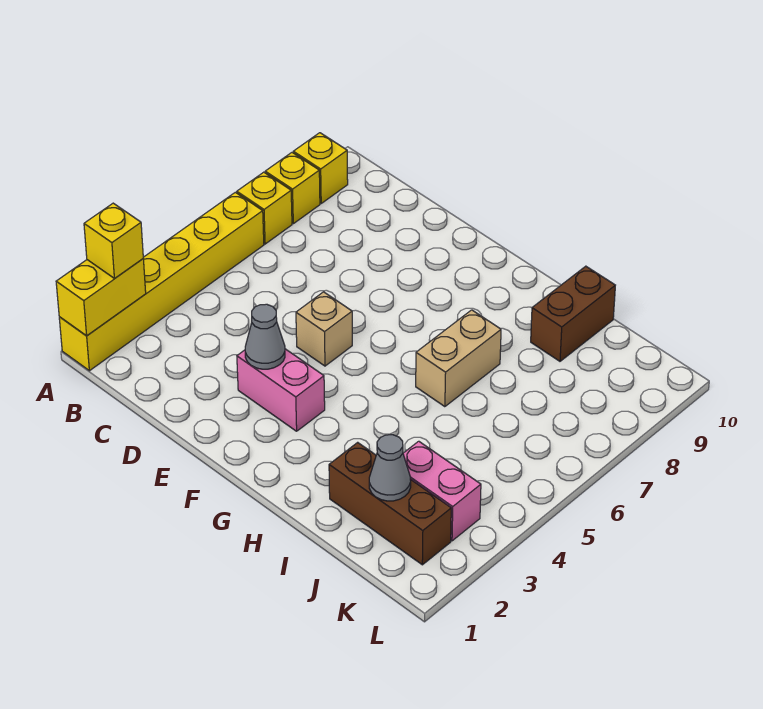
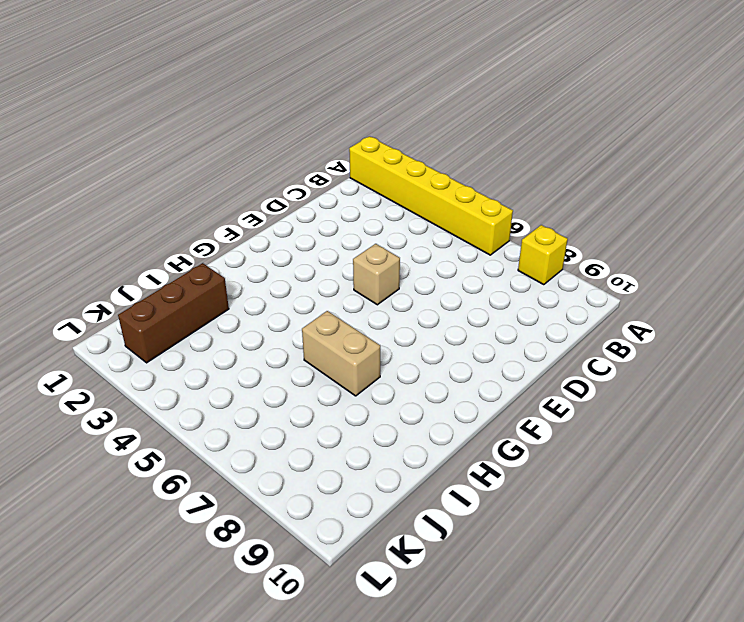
none -> yellow brick A7 level 1
none -> yellow brick A9 level 1
none -> pink brick E3:F3 level 1

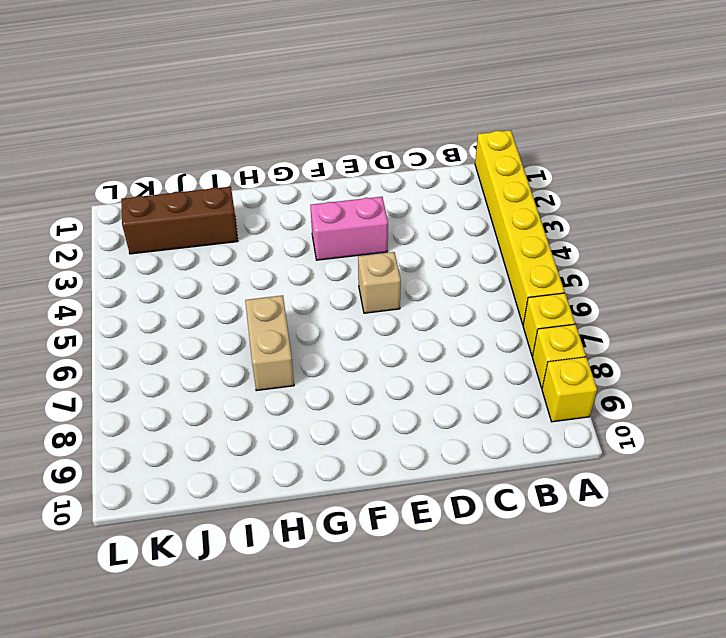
none -> brown brick I9:I10 level 1
none -> pink brick J3:K3 level 1
none -> yellow brick A1:A2 level 2

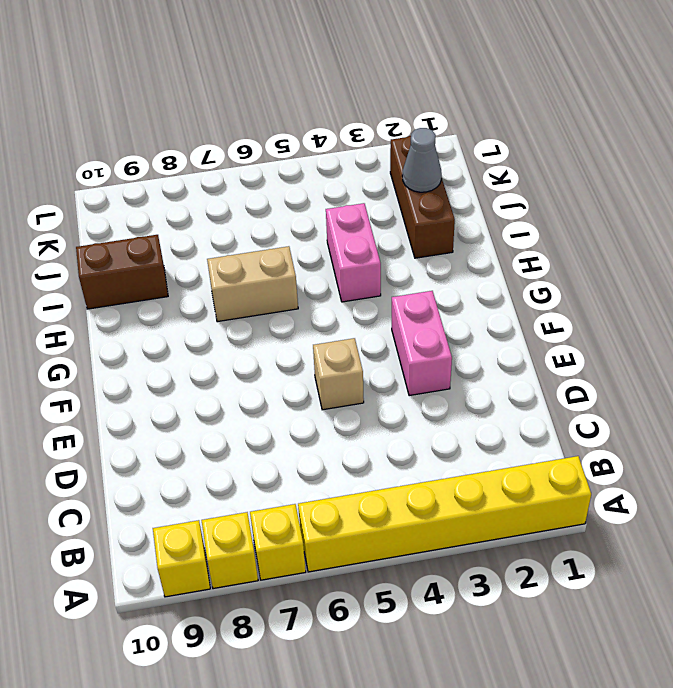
pink brick H4:I4 level 1 -> pink brick J3:K3 level 1
none -> yellow brick A1:A2 level 2
none -> grey cone E3 level 2
none -> yellow brick A2 level 3

